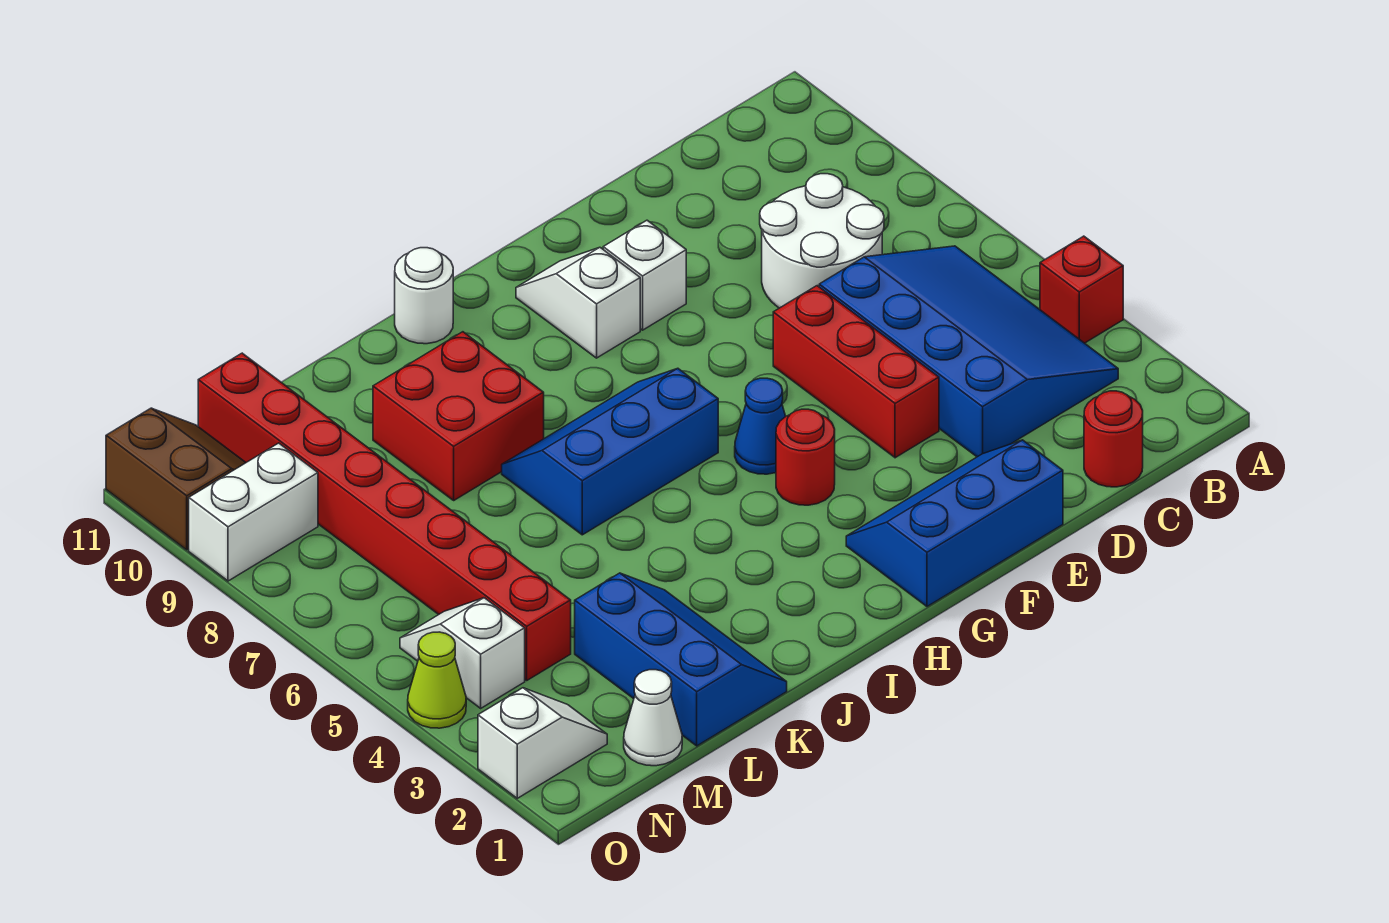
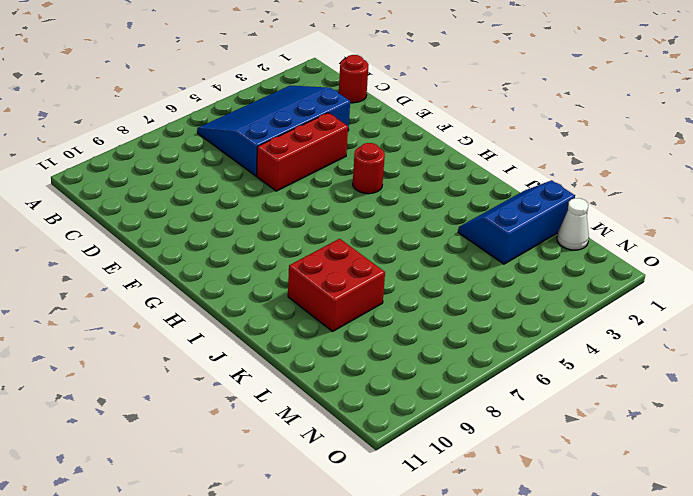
none -> red brick A4 level 1
none -> white round brick C7:D8 level 1
none -> blue slope E1:G2 level 1 top 1

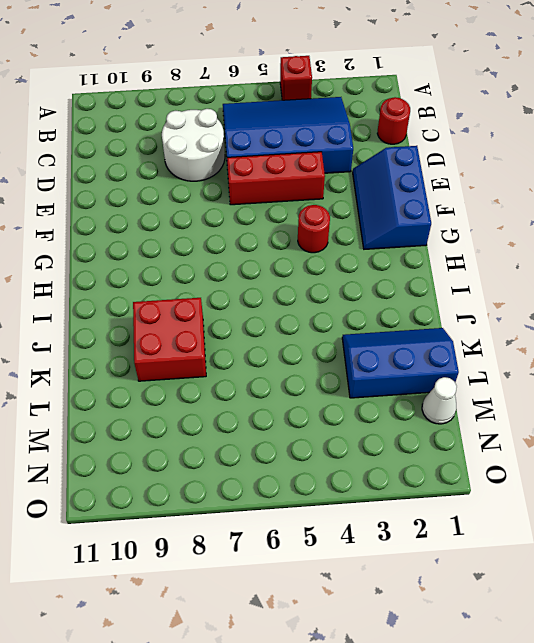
none -> white brick F9 level 1
none -> blue cone G5 level 1
none -> white slope G9:G10 level 1 top 9

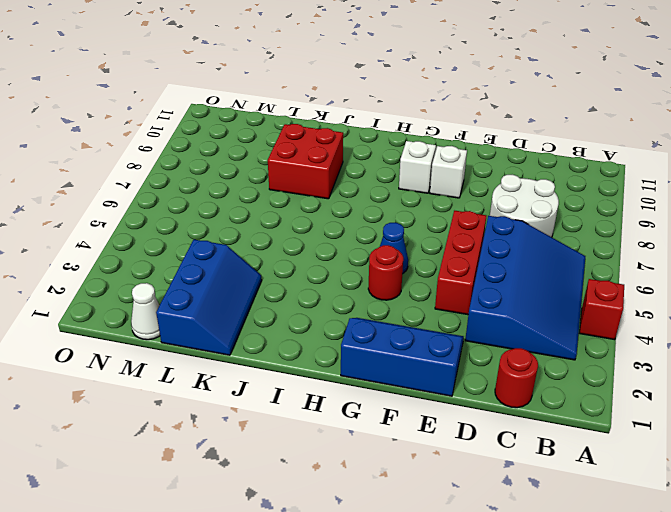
none -> blue slope H6:J7 level 1 top 6
none -> white round brick I11 level 1
none -> red brick M4:M11 level 1

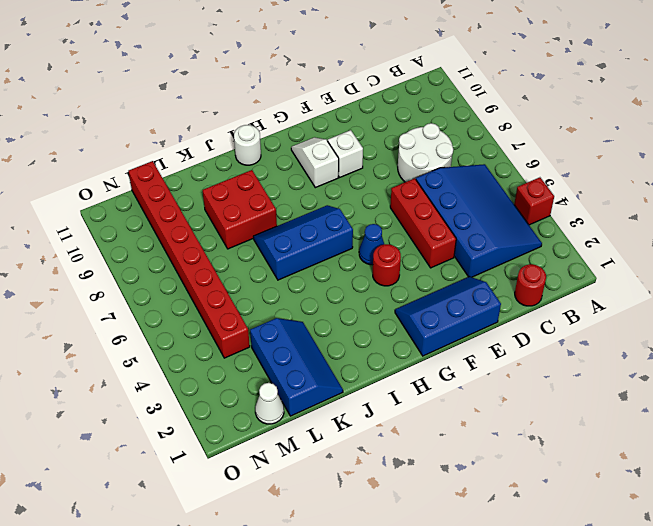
none -> white slope N2:O2 level 1 top O
none -> white slope N4:N5 level 1 top 4
none -> white brick N9:O9 level 1

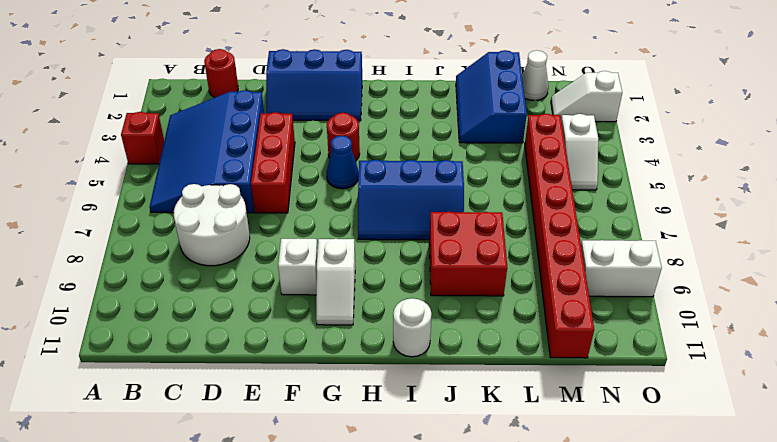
none -> brown slope N10:O11 level 1 top O
none -> lime cone O4 level 1

